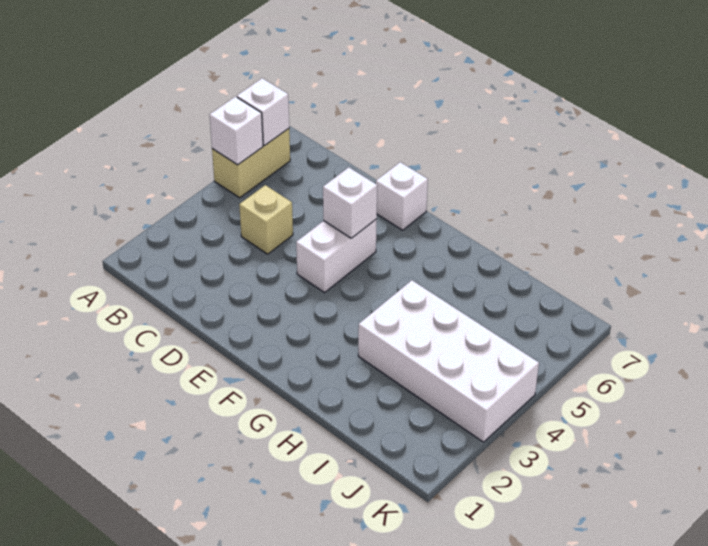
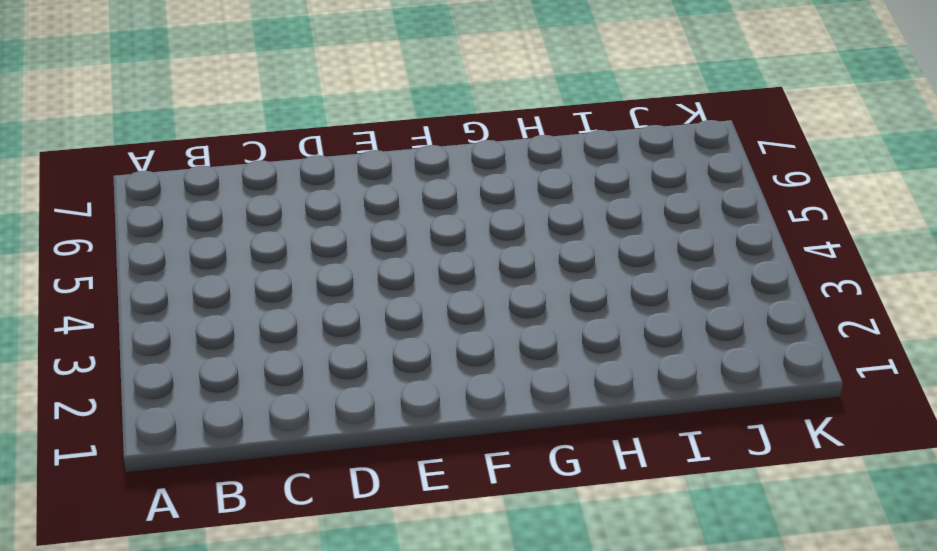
none -> tan brick A5:A6 level 1
none -> tan brick C4 level 1

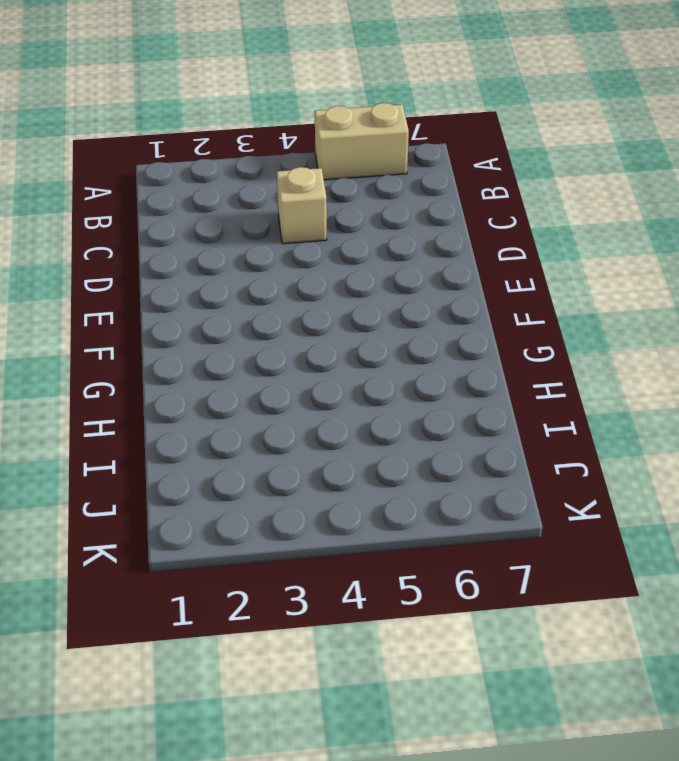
none -> white brick E4:E5 level 1
none -> white brick E7 level 1

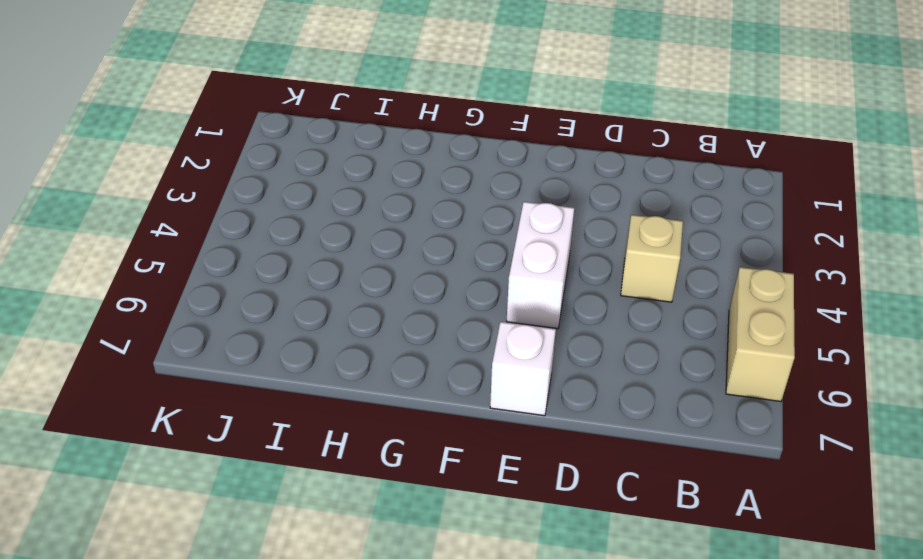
none -> white brick H3:K4 level 1
none -> white brick A5 level 2

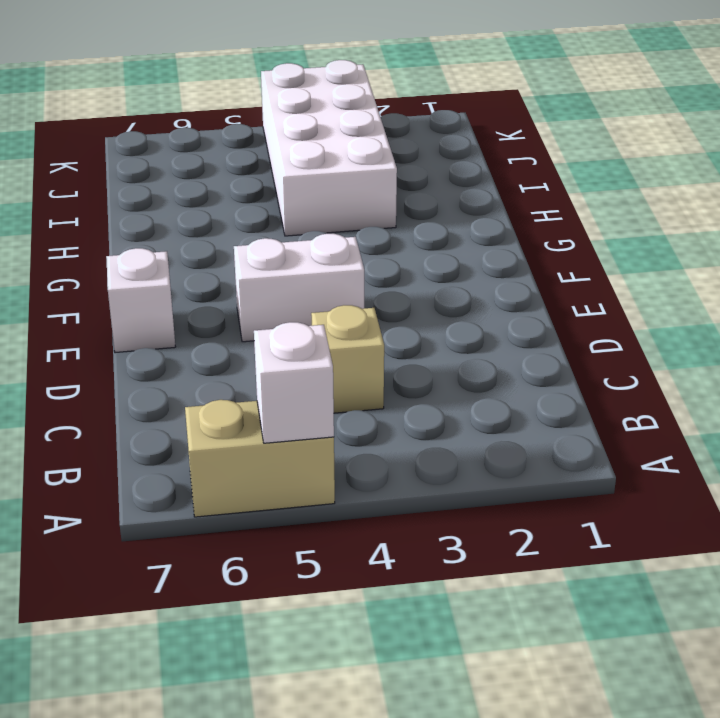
none -> white brick A6 level 2
none -> white brick E5 level 2

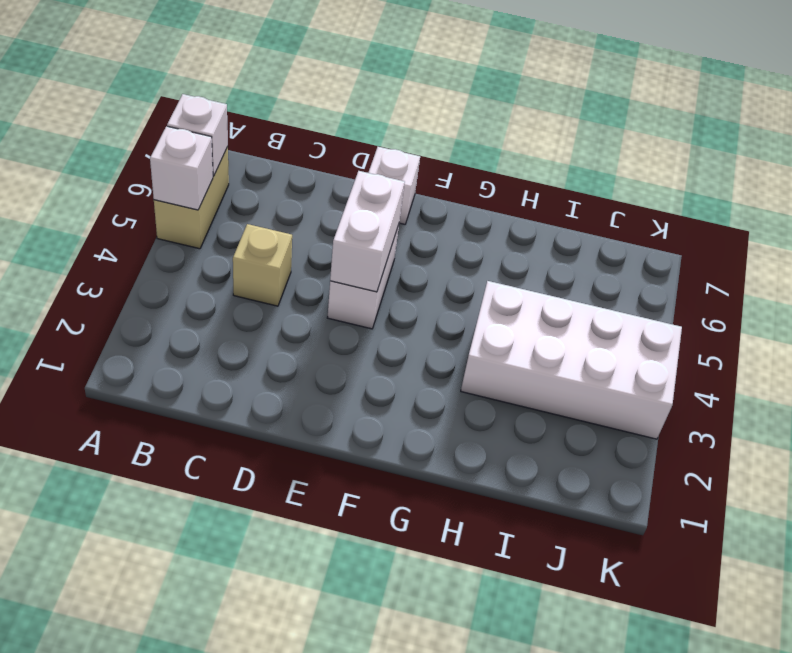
white brick E4:E5 level 2 -> white brick E5 level 2

